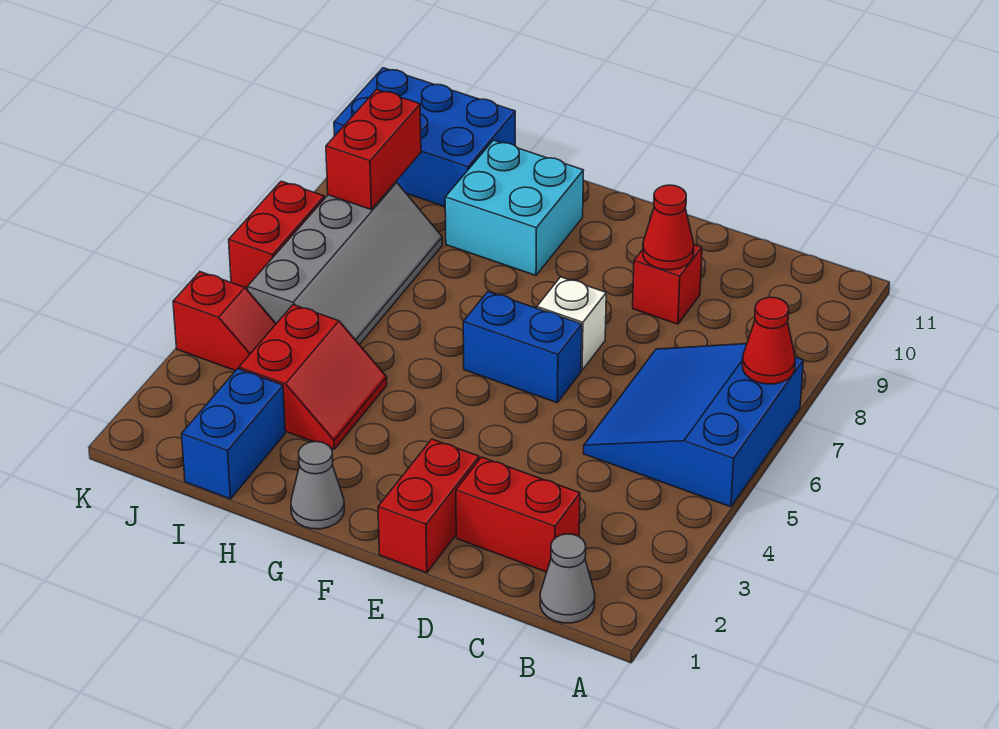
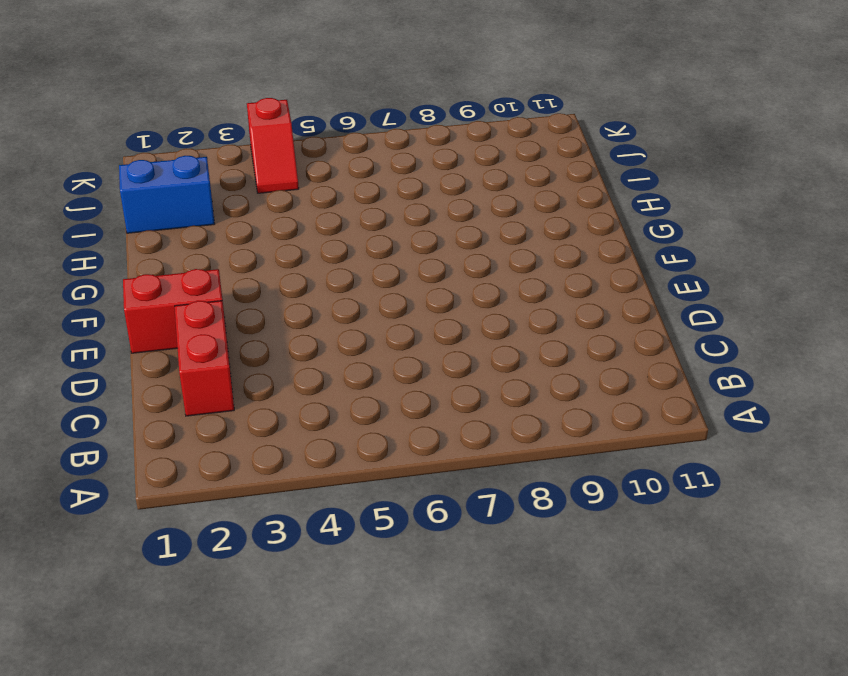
none -> blue slope A5:C7 level 1 top A
none -> grey cone B1 level 1
none -> red brick D9 level 1

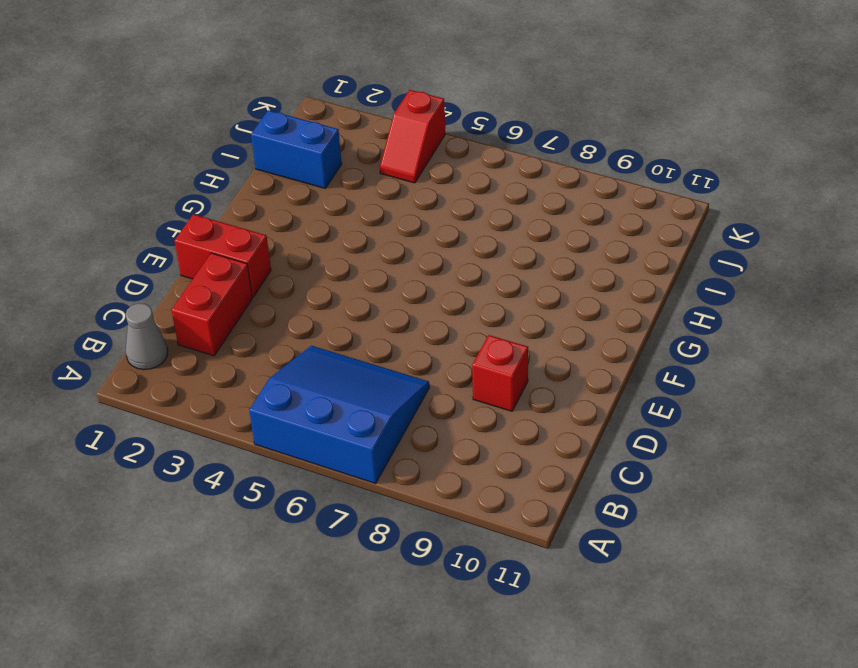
none -> blue brick E6:F6 level 1
none -> white brick E7 level 1
none -> grey cone G1 level 1

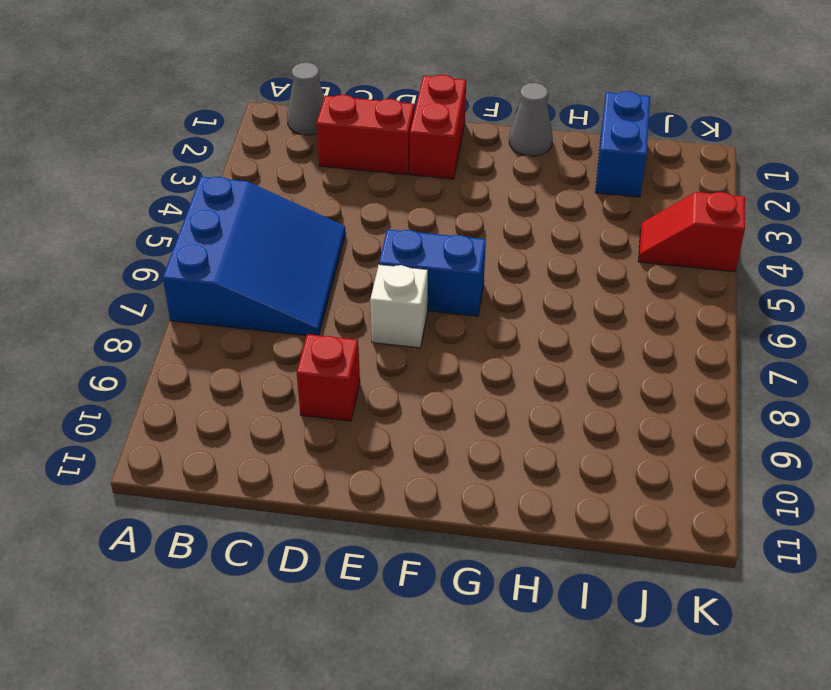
none -> cyan brick G9:H10 level 1
none -> red slope H3:I4 level 1 top I
none -> grey slope I5:J8 level 1 top J

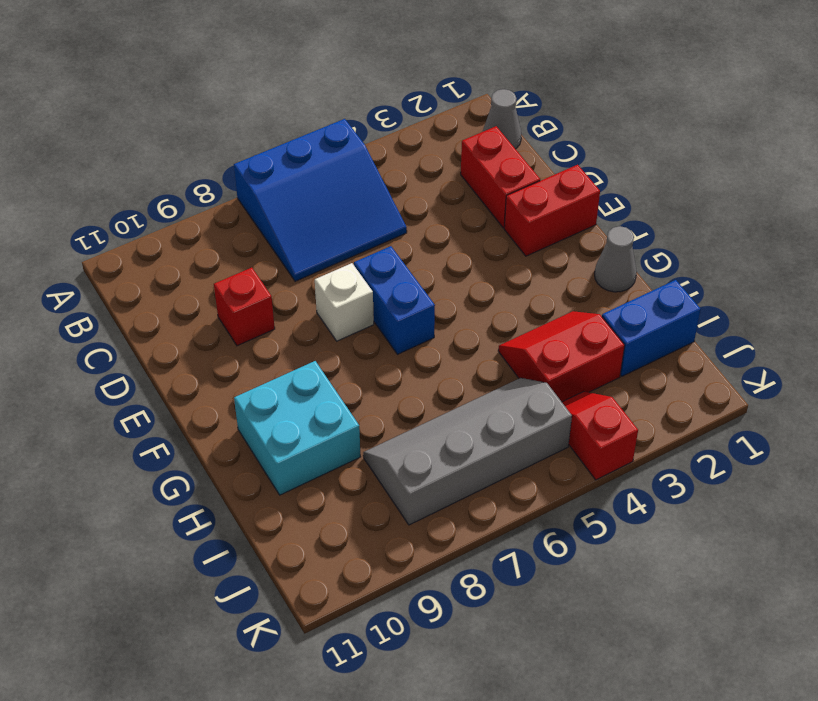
none -> blue brick I10:K11 level 1
none -> red brick K6:K7 level 1
none -> red cone A7 level 2

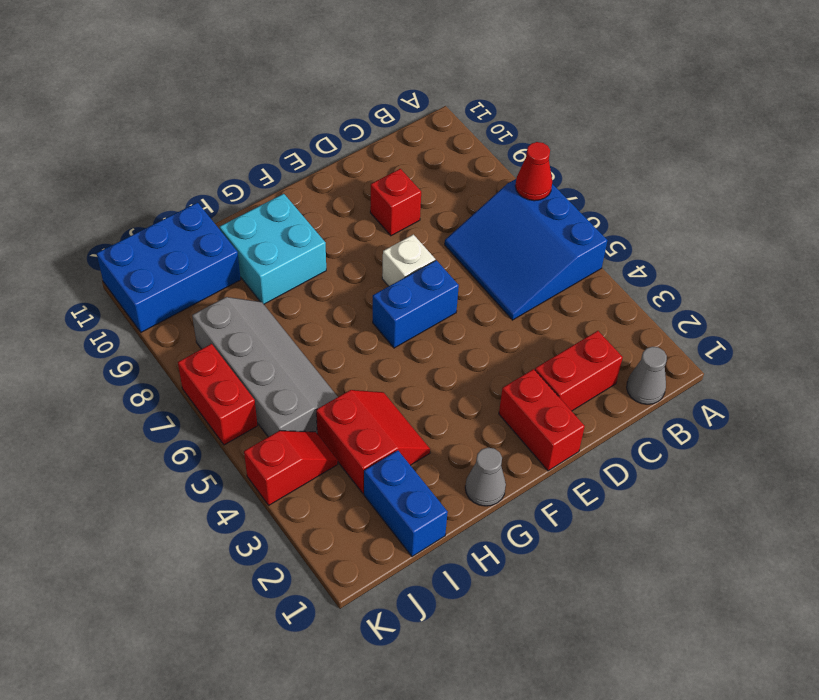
none -> red cone D9 level 2
none -> red brick J8:J9 level 2

